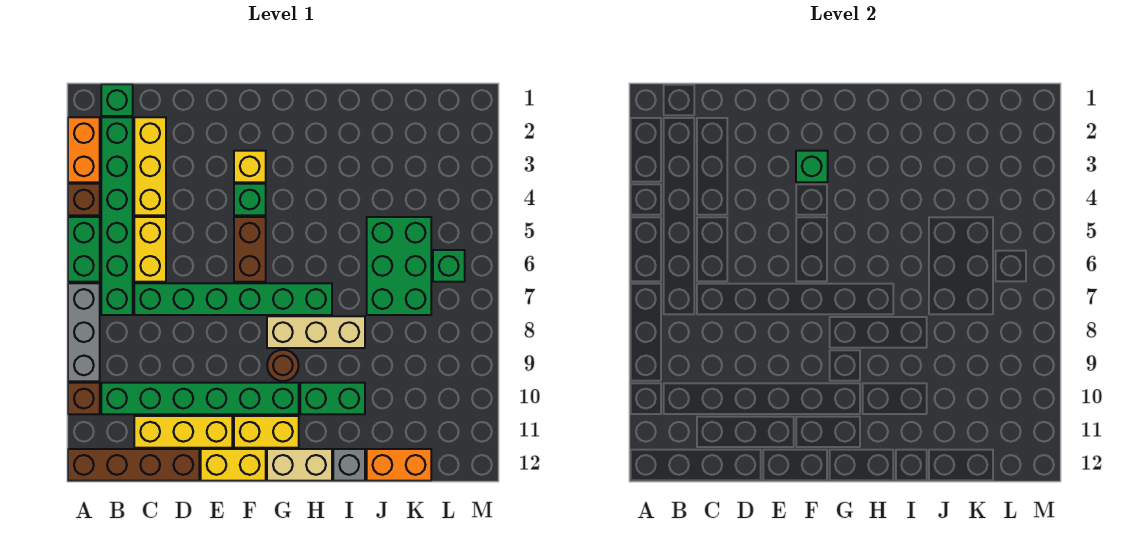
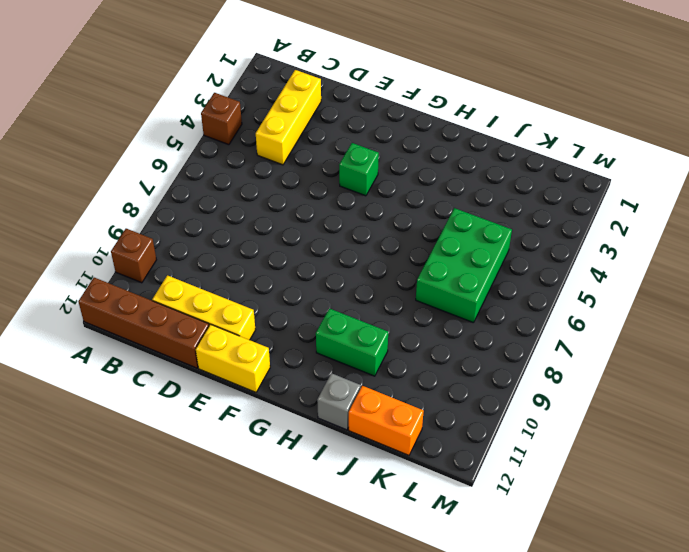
none -> orange brick A2:A3 level 1
none -> green brick A5:A6 level 1
none -> grey brick A7:A9 level 1

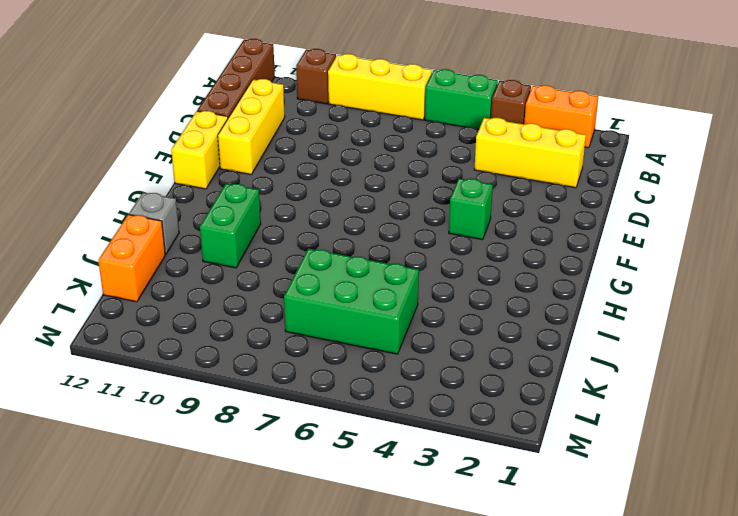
yellow brick A7:A9 level 1 -> grey brick A7:A9 level 1
none -> green brick B1 level 1
none -> green brick B2:B7 level 1
none -> green brick B10:G10 level 1

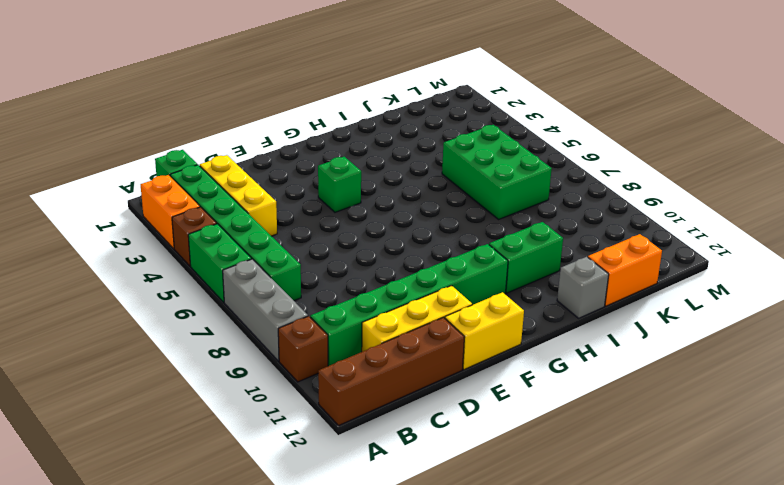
none -> yellow brick C5:C6 level 1
none -> green brick C7:H7 level 1
none -> yellow brick F3 level 1

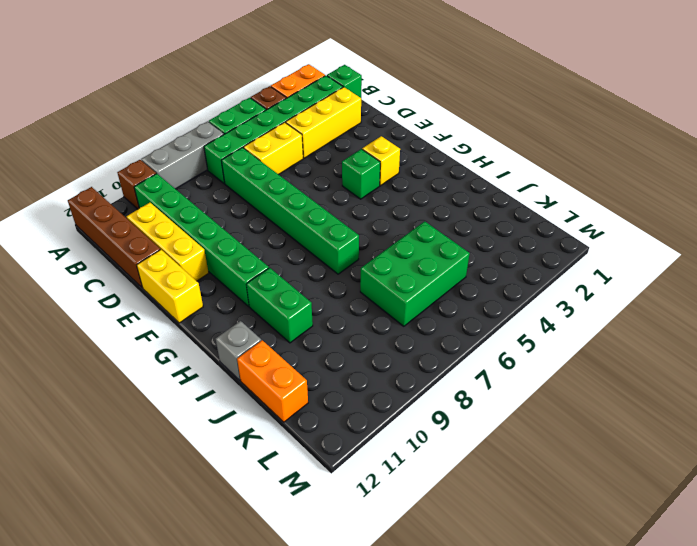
none -> brown brick F5:F6 level 1
none -> yellow brick F11:G11 level 1
none -> tan brick G8:I8 level 1

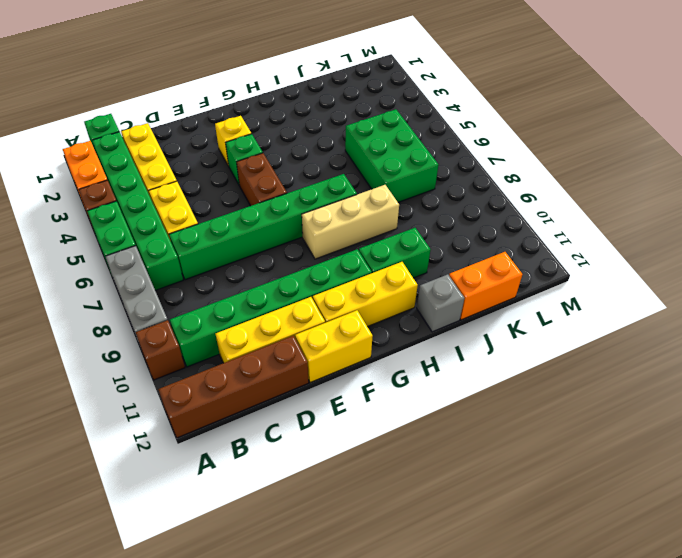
yellow brick F11:H11 level 1 -> yellow brick F11:G11 level 1
none -> brown round brick G9 level 1
none -> tan brick G12:H12 level 1
none -> green brick L6 level 1

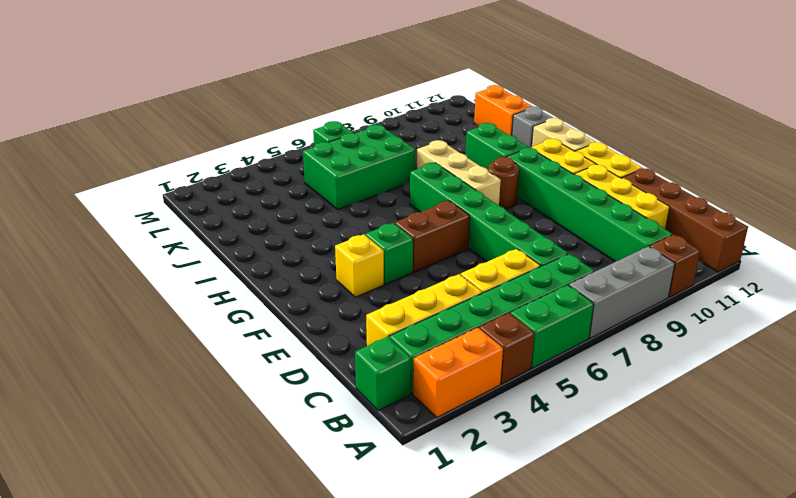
none -> green brick F3 level 2

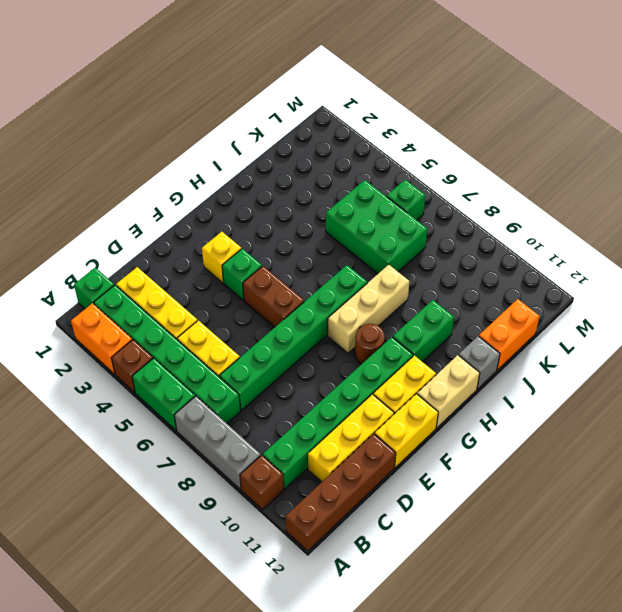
none -> green brick F3 level 2

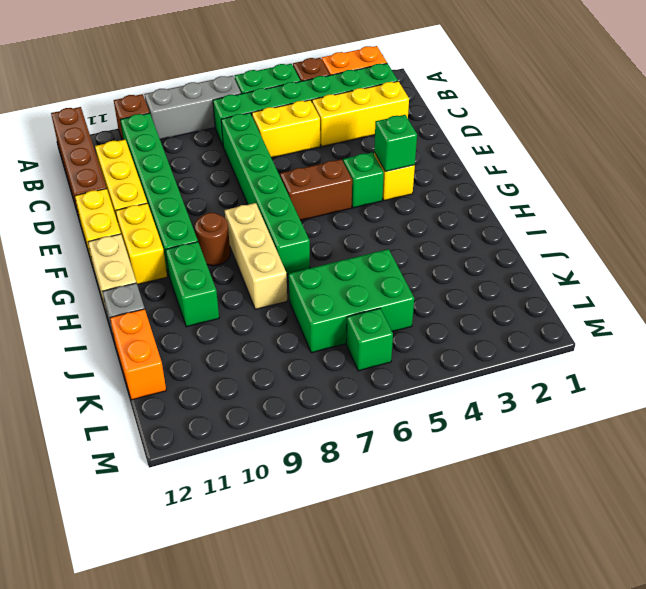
none -> green brick B1 level 1

